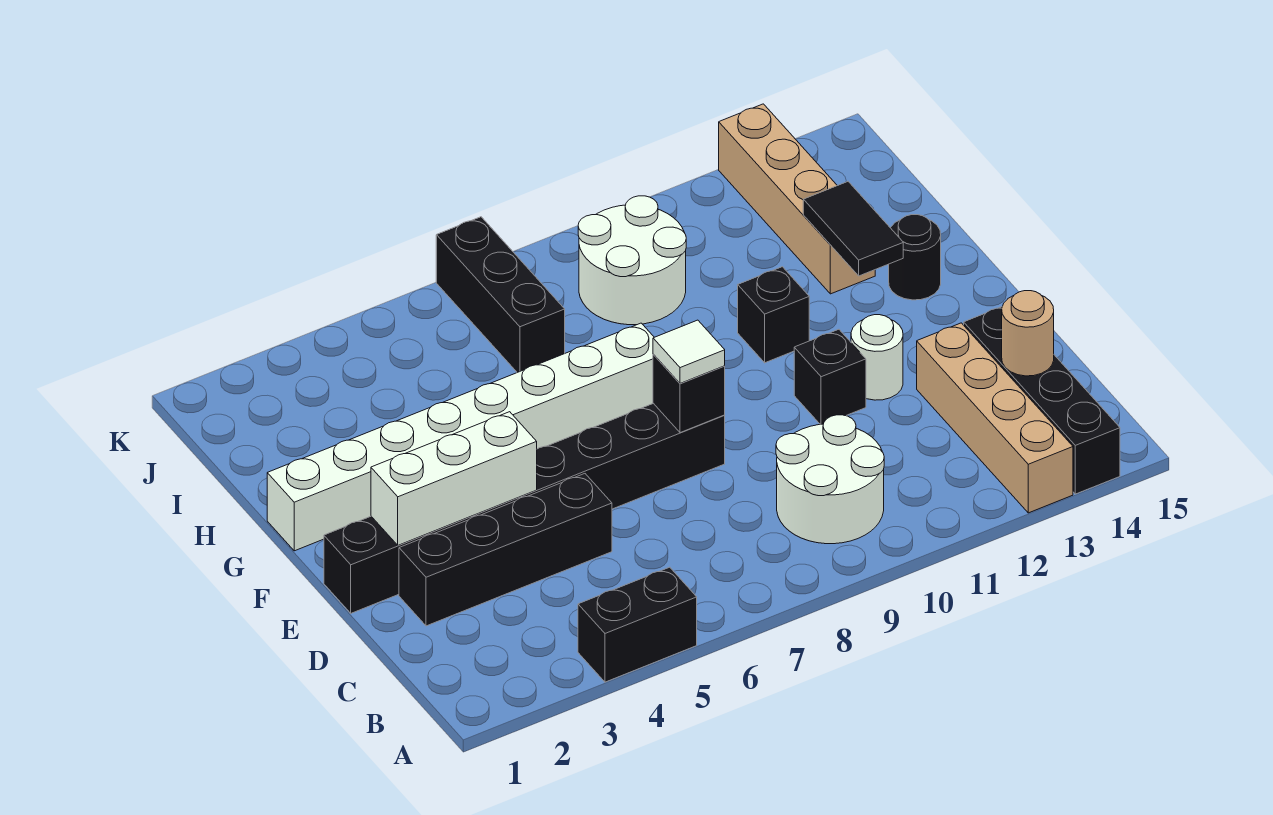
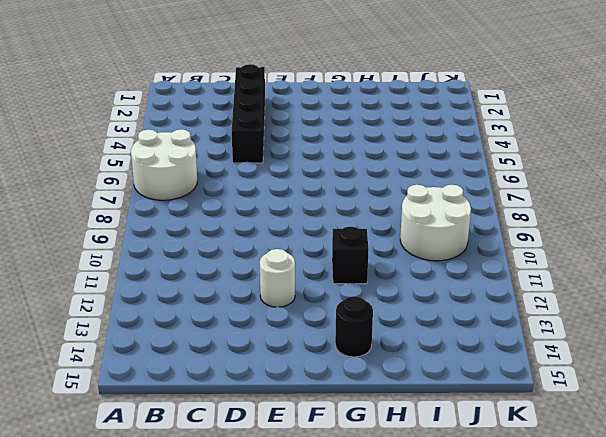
white round brick A6:B7 level 1 -> white round brick B9:C10 level 1
none -> black brick A4:A5 level 1
none -> tan brick A13:D13 level 1
none -> black brick A14:D14 level 1

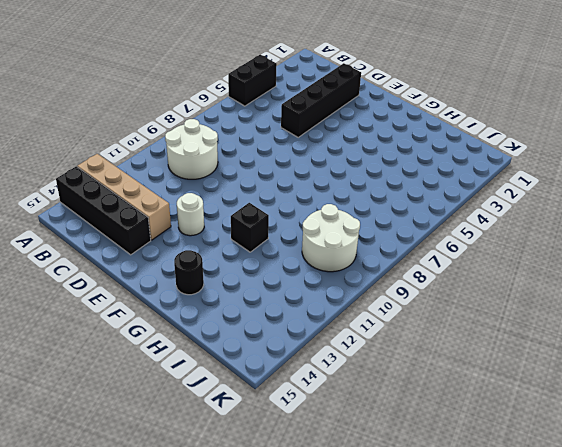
none -> black brick E1:E8 level 1
none -> black brick E11 level 1
none -> white brick G1:G8 level 1

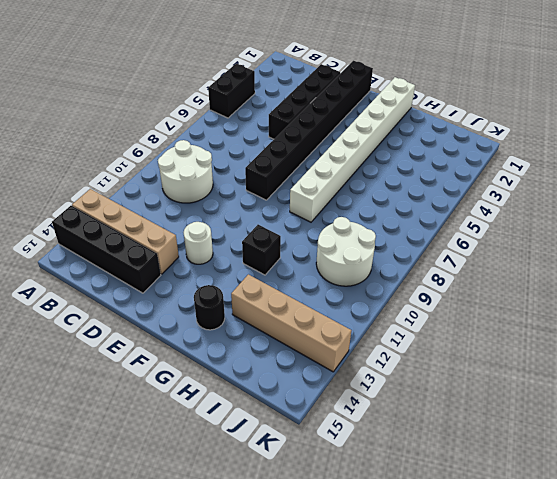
none -> black brick E11 level 1
none -> black brick I7:K7 level 1
none -> tan round brick C14 level 2

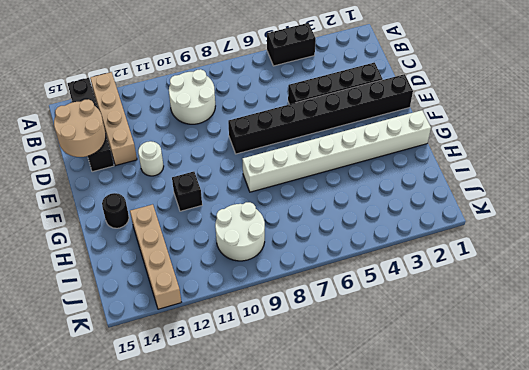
tan round brick C14:D15 level 2 -> tan round brick C14 level 2
none -> black brick E11 level 1
none -> black brick I7:K7 level 1
none -> white brick E2:E4 level 2

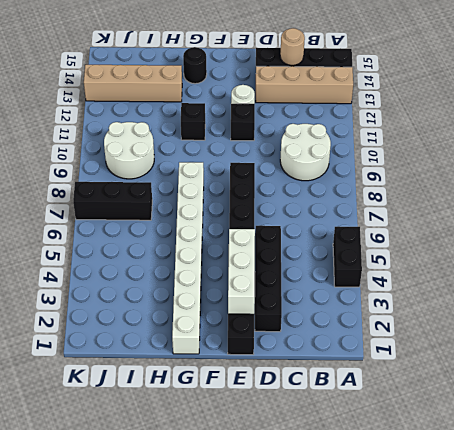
none -> black brick E8 level 2
none -> black tile G13:H13 level 2
none -> white tile E8 level 3

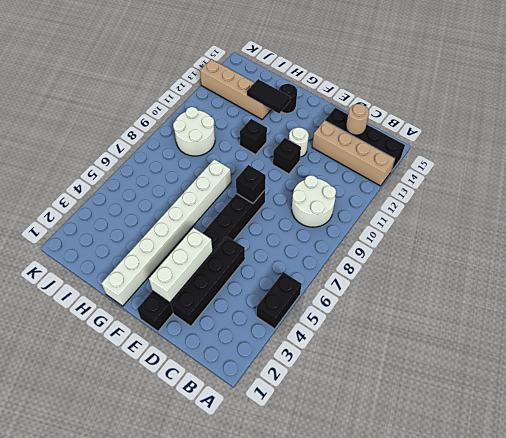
none -> black brick I7:K7 level 1
none -> white tile E8 level 3

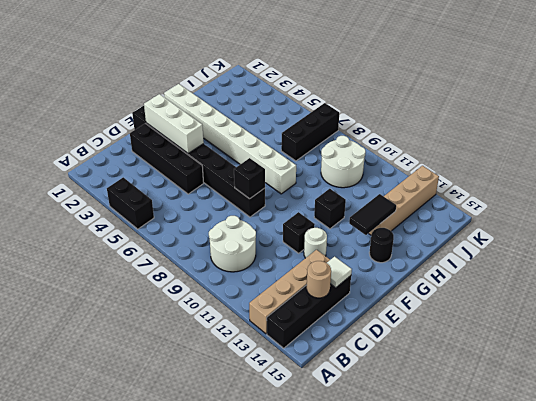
white tile D14 level 2 -> white tile E8 level 3

